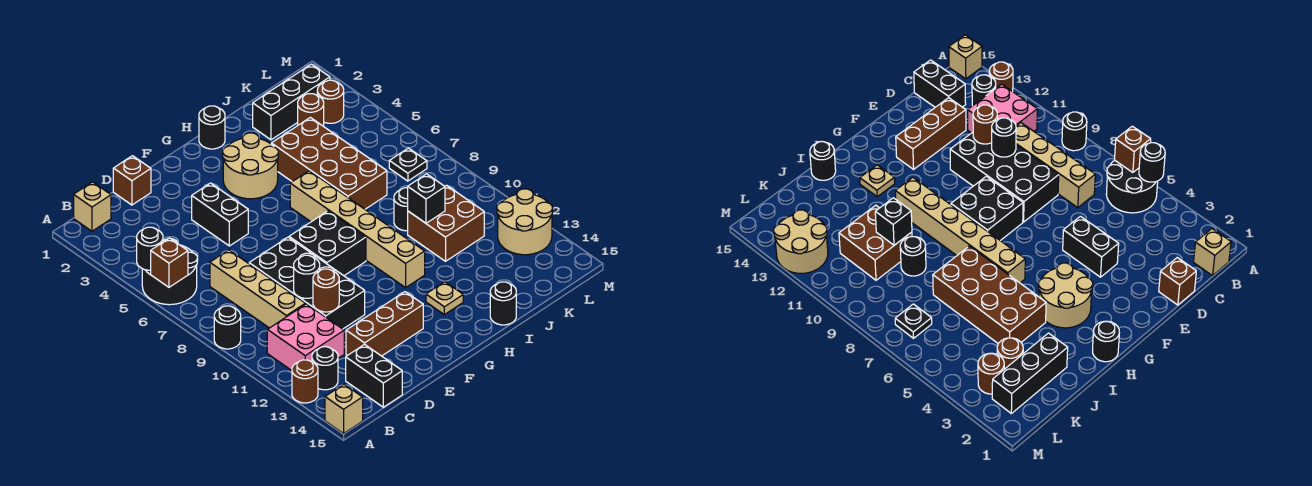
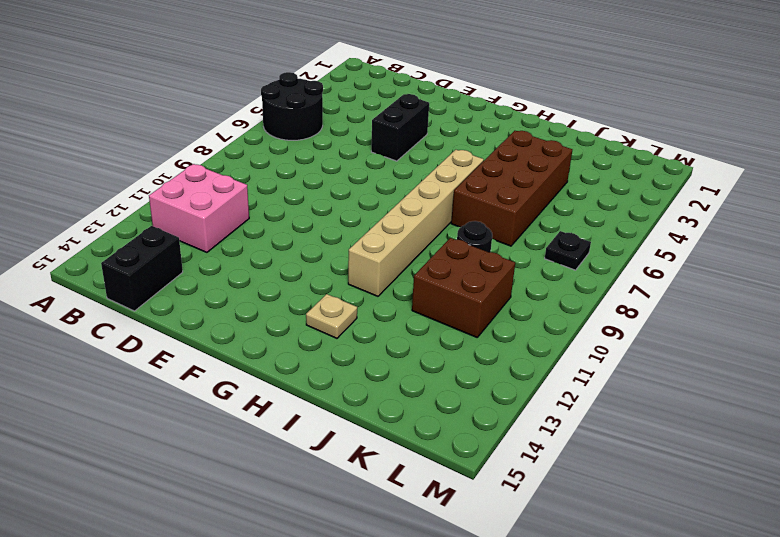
none -> black round brick A9 level 1
none -> brown round brick A13 level 1
none -> tan brick A15 level 1
none -> tan brick B1 level 1

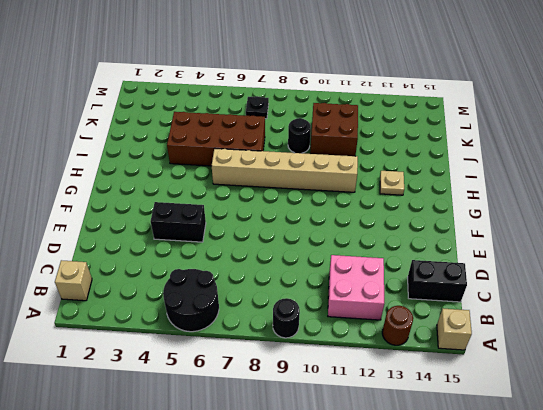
none -> black round brick B13 level 1
none -> tan brick C7:C10 level 1
none -> brown brick D1 level 1
none -> black brick D8:E11 level 1

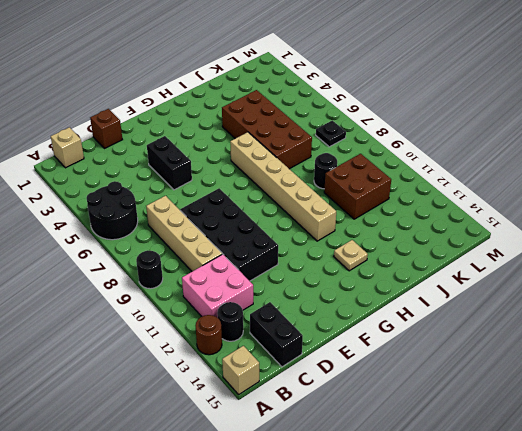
none -> brown brick D13:F13 level 1
none -> black brick F8:G9 level 1
none -> tan round brick G3:H4 level 1
none -> black round brick H1 level 1

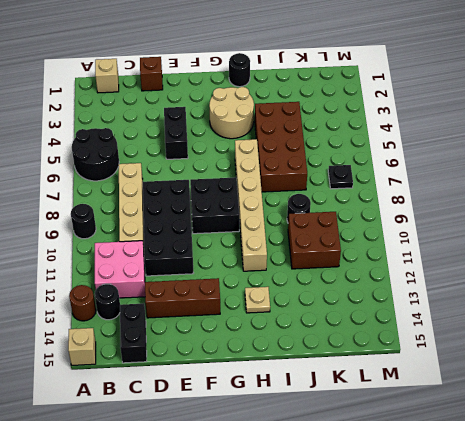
none -> black round brick I15 level 1
none -> black brick J2:L2 level 1
none -> brown round brick K3 level 1
none -> brown round brick L3 level 1

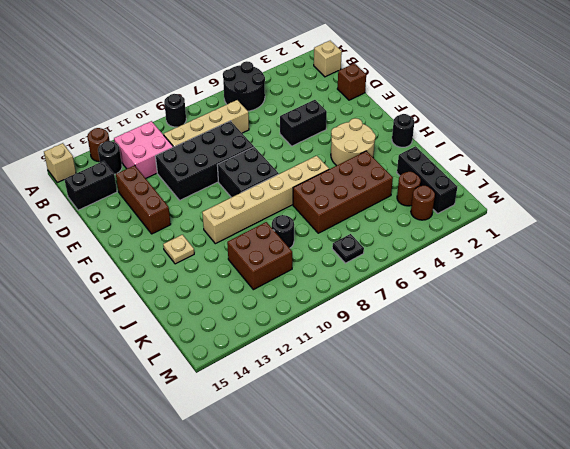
none -> black round brick I15 level 1
none -> tan round brick L12:M13 level 1
none -> black round brick A5 level 2
none -> brown brick A6 level 2

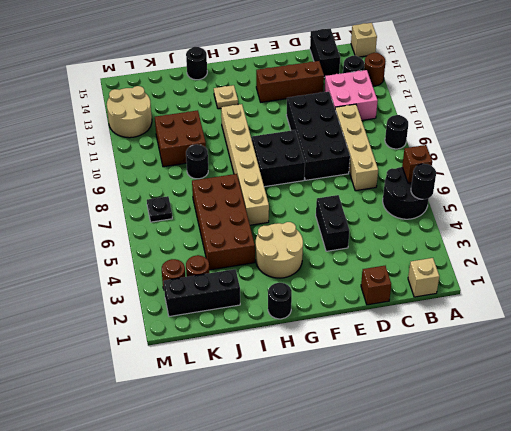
none -> black round brick D10 level 2
none -> brown round brick D11 level 2
none -> black brick J10 level 2

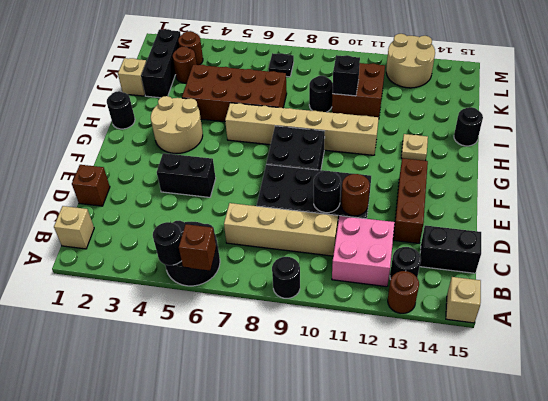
tan brick J1 level 1 -> none

